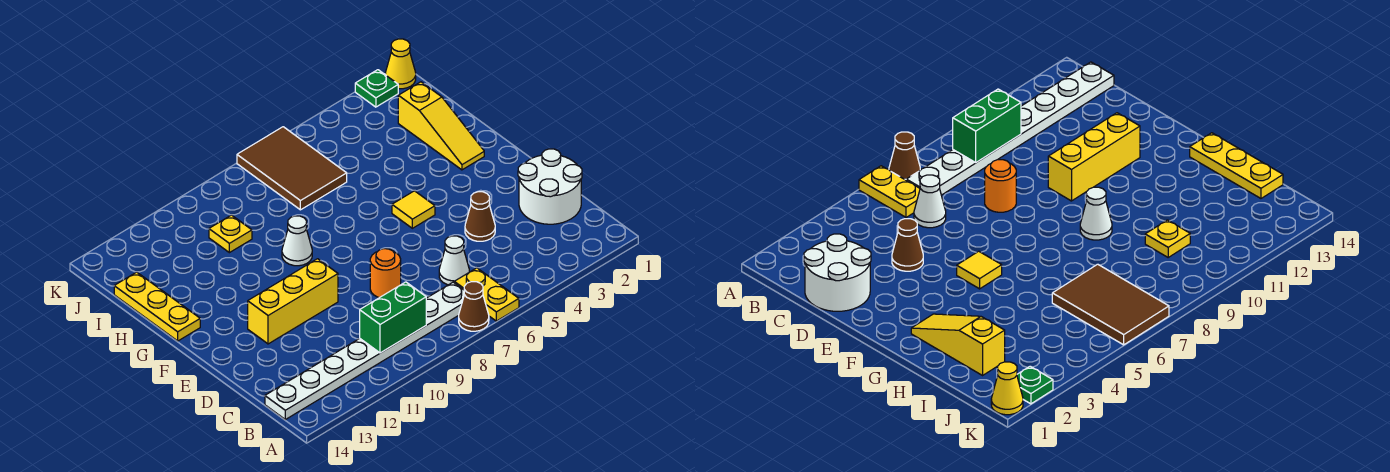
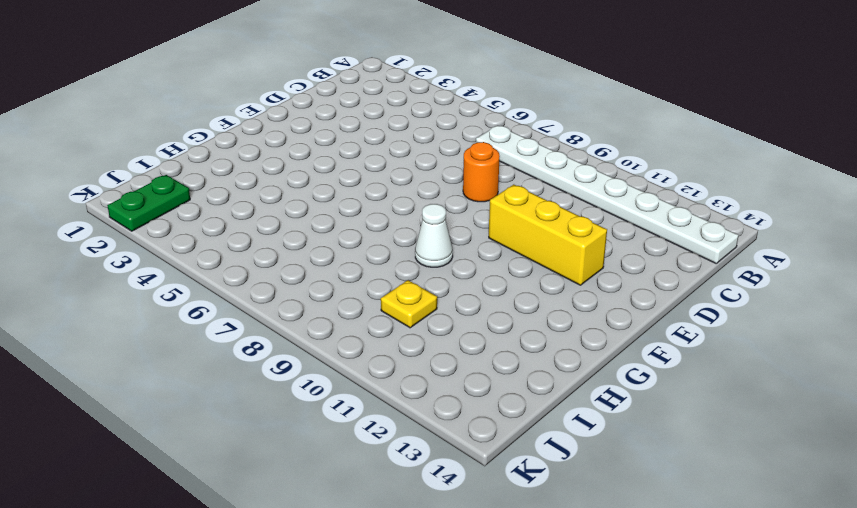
green plate J2:K2 level 1 -> green plate K2 level 1
none -> yellow plate A6:B6 level 1
none -> brown cone A7 level 1
none -> white round brick C1:D2 level 1

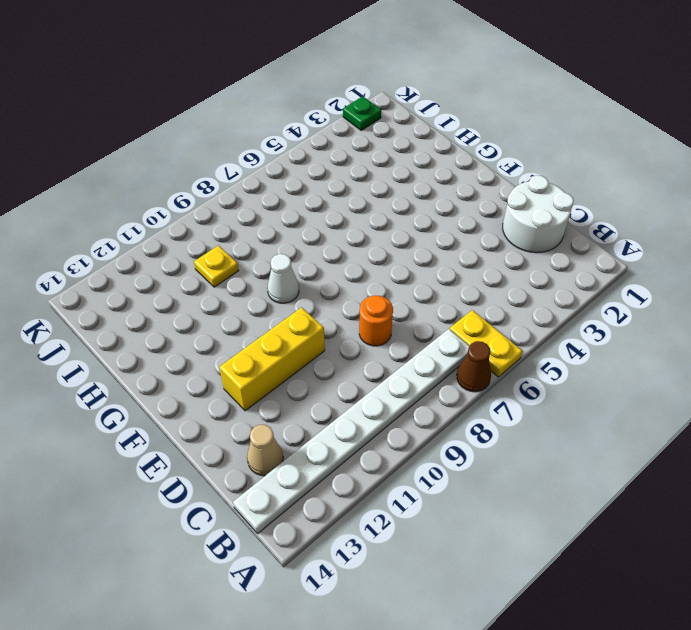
tan cone C13 level 1 -> none
none -> white cone C6 level 1
none -> brown cone D4 level 1
none -> yellow tile F5 level 1

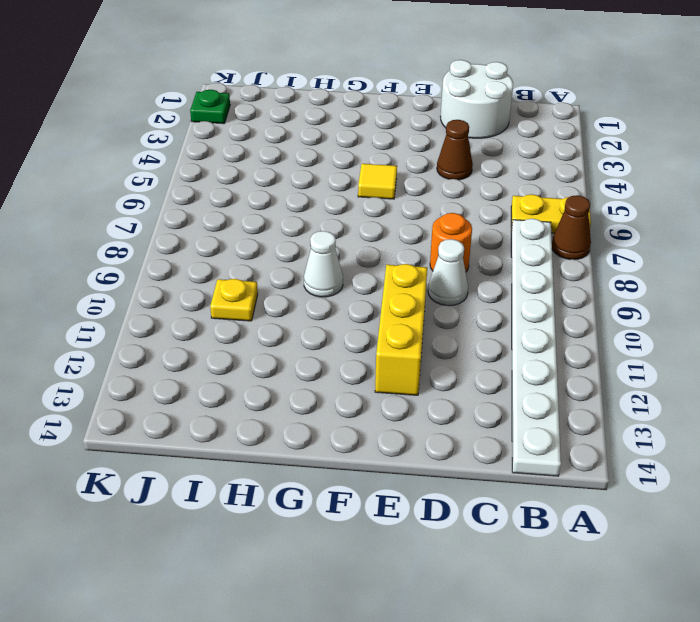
white cone D9 level 1 -> white cone C6 level 1
none -> yellow slope G2:I2 level 1 top I
none -> yellow plate G14:I14 level 1
none -> brown tile I6:K7 level 1

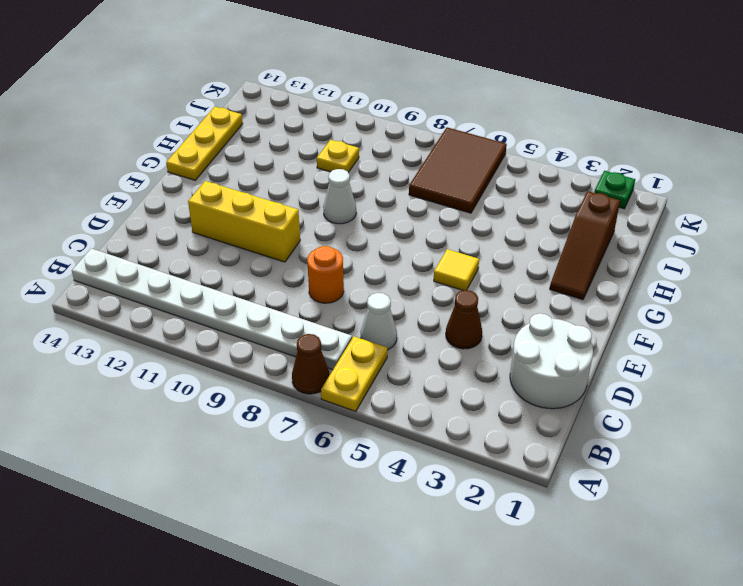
brown slope G2:I2 level 1 top I -> yellow slope G2:I2 level 1 top I
none -> yellow cone K1 level 1
none -> green brick B9:B10 level 2

